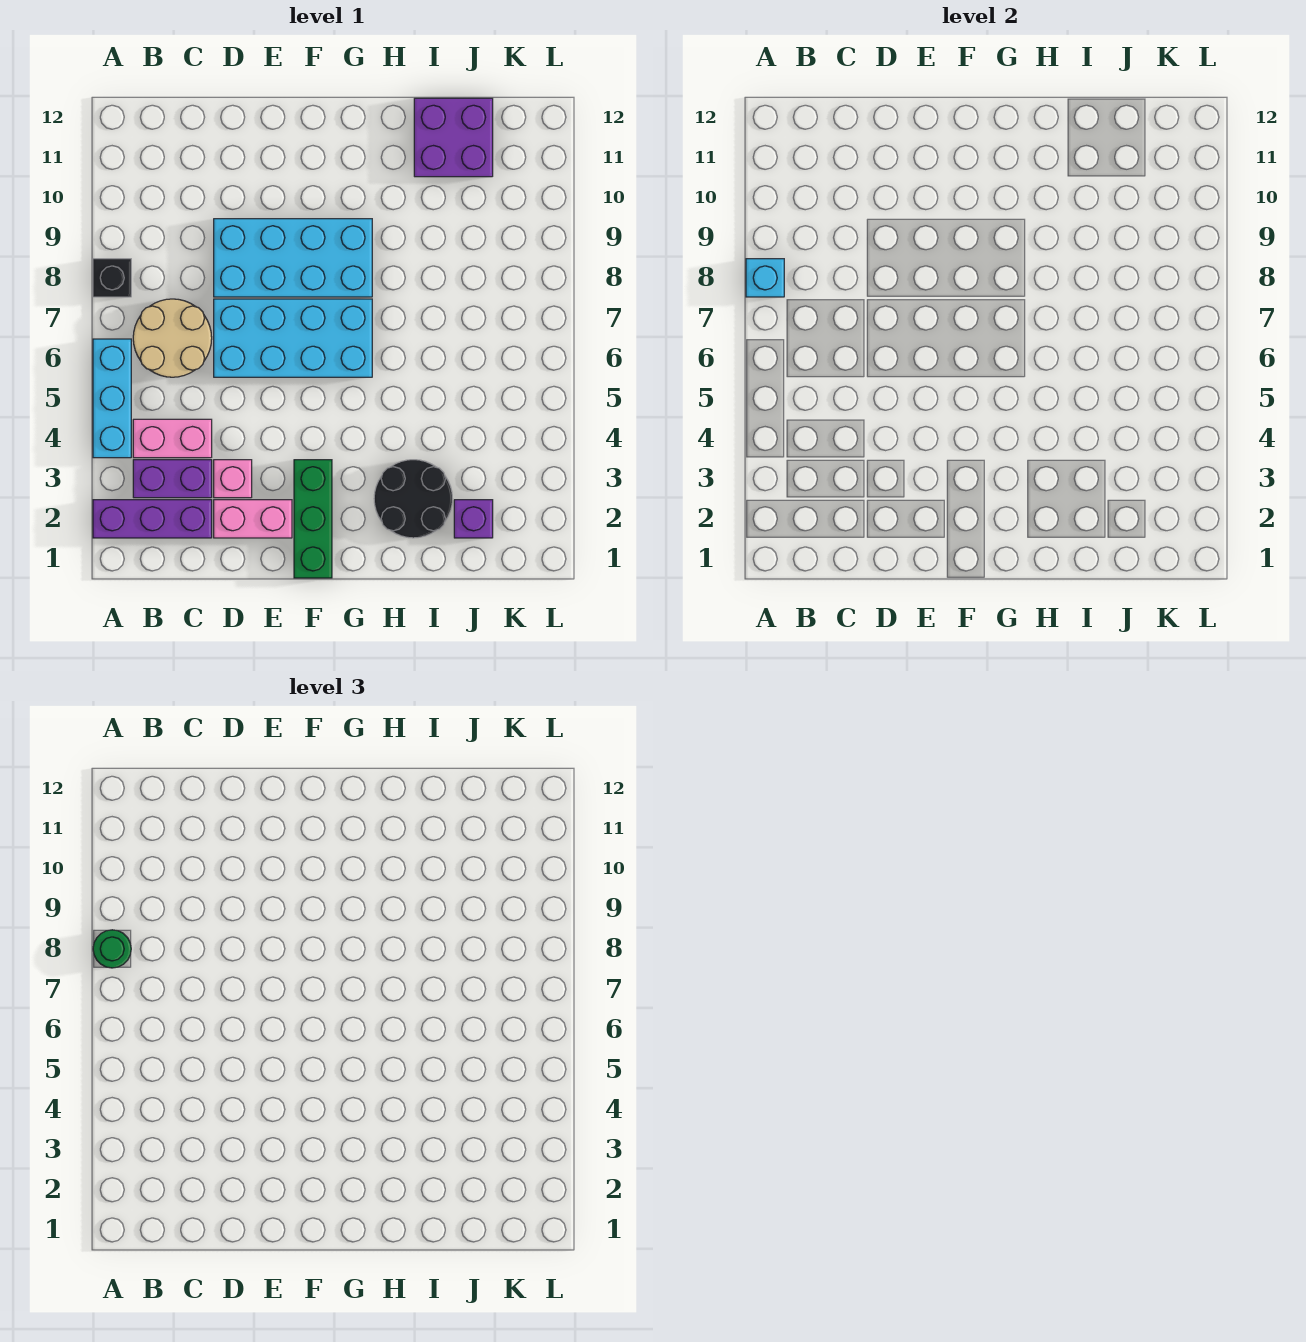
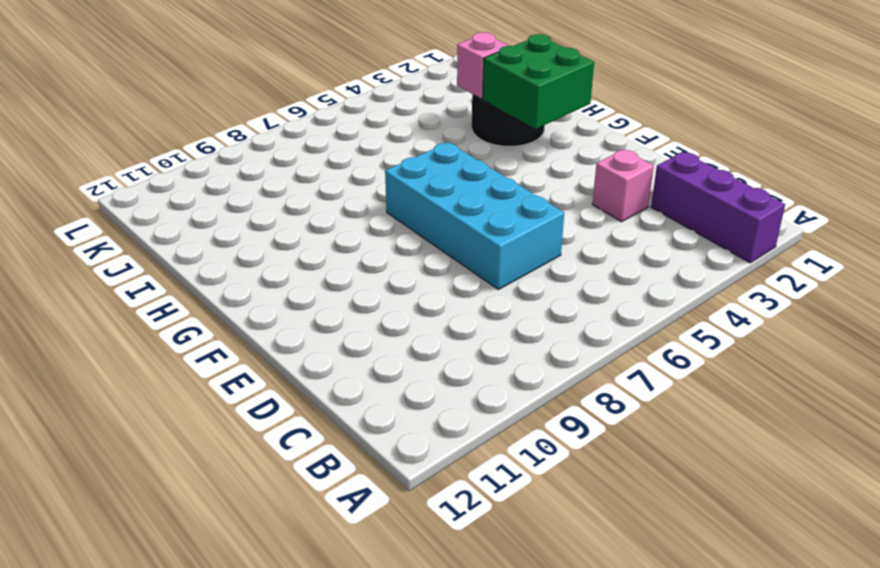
green brick G2:H3 level 2 -> none
pink brick I3 level 2 -> none
none -> cyan brick A4:A6 level 1
none -> black brick A8 level 1
none -> purple brick B3:C3 level 1

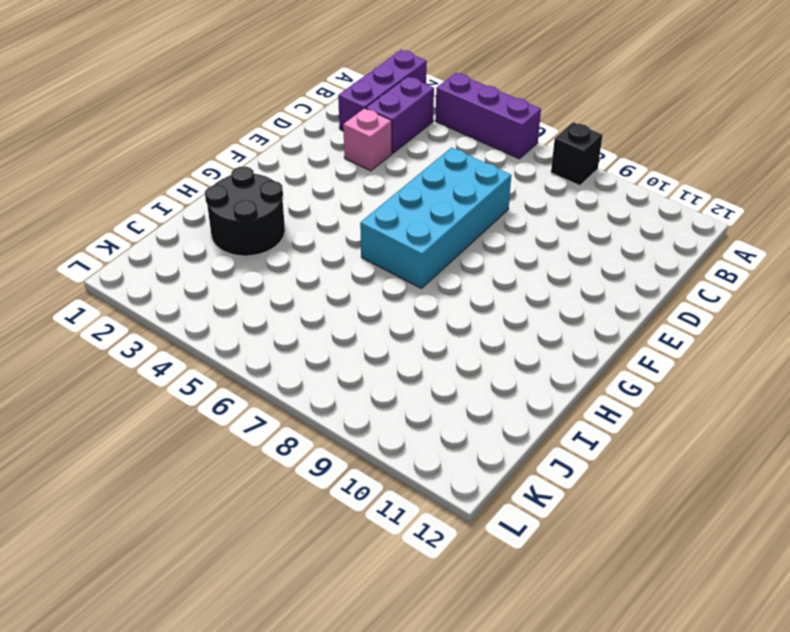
purple brick A4:A6 level 1 -> cyan brick A4:A6 level 1
none -> pink brick B4:C4 level 1
none -> tan round brick B6:C7 level 1
none -> pink brick D2:E2 level 1

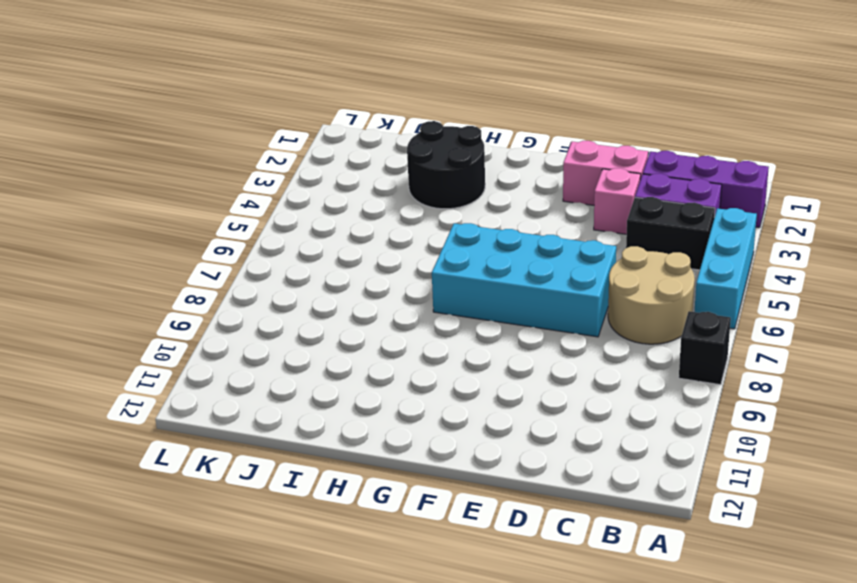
black brick B4:C4 level 1 -> pink brick B4:C4 level 1
none -> cyan brick D8:G9 level 1
none -> green brick F1:F3 level 1
none -> purple brick I11:J12 level 1

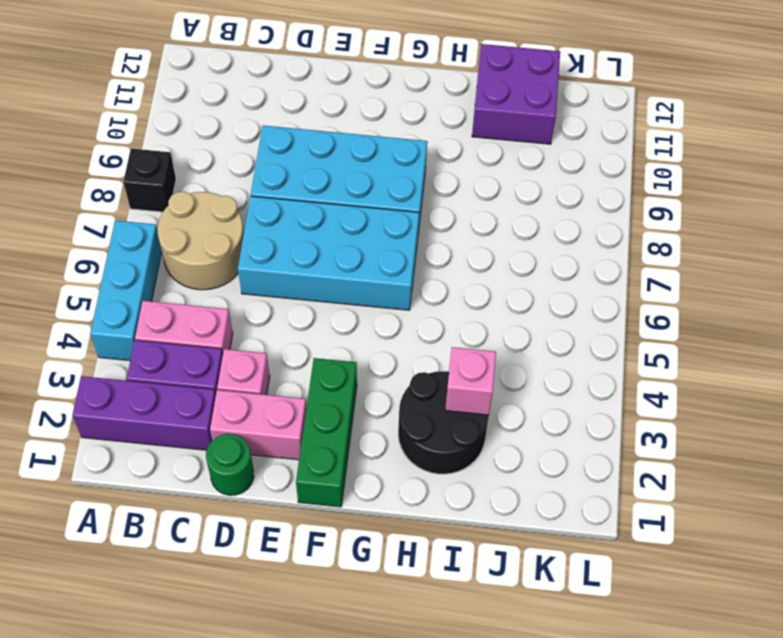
green round brick D1 level 1 -> green round brick A8 level 3
pink brick I3 level 2 -> none
none -> purple brick J2 level 1
none -> cyan brick A8 level 2

